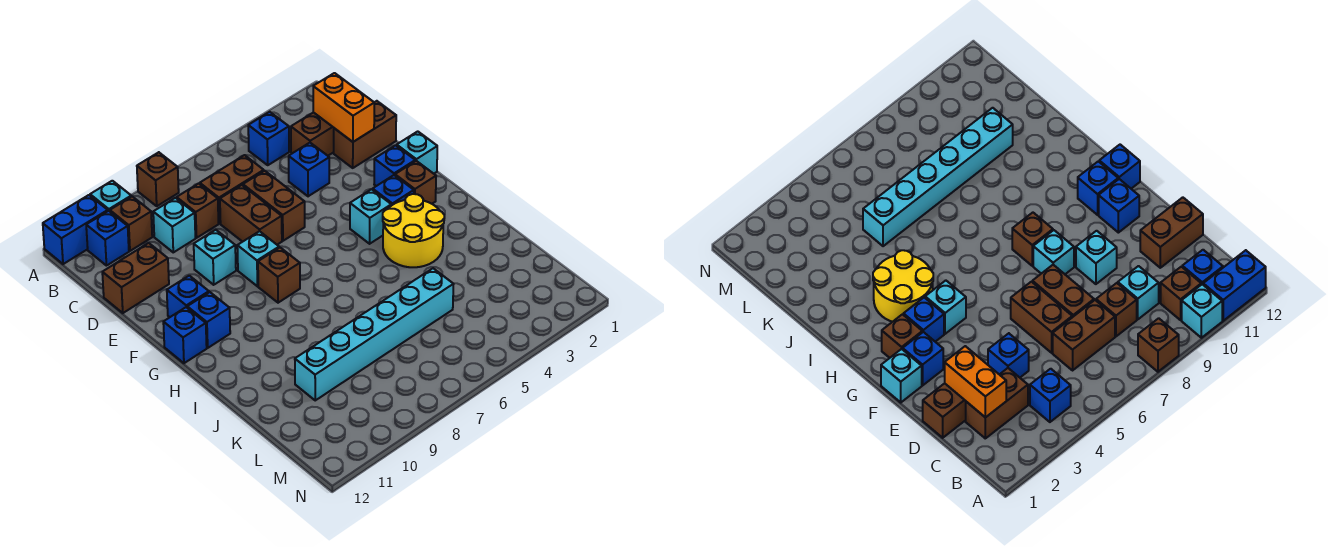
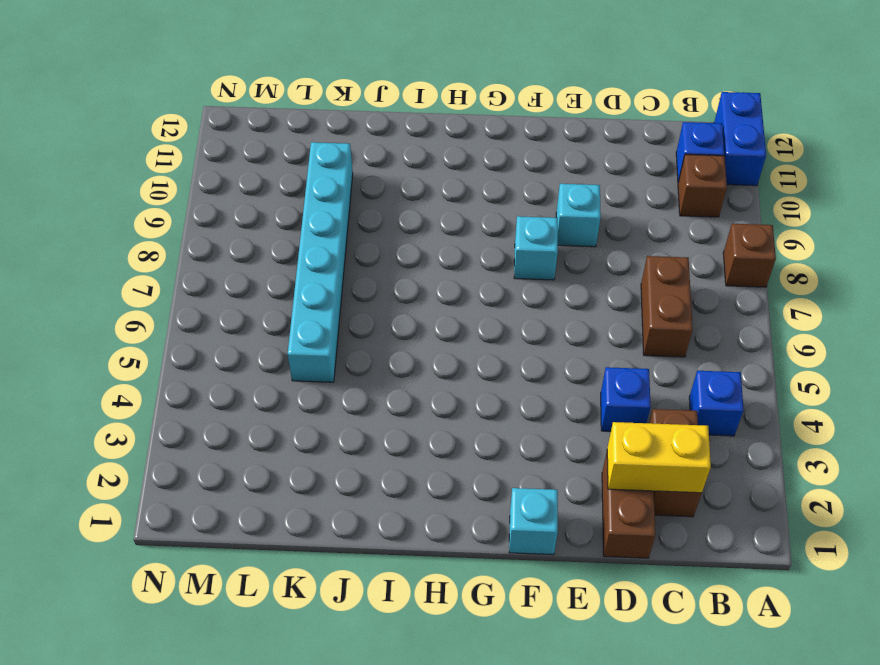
yellow brick C2:D2 level 2 -> orange brick C2:D2 level 2
none -> cyan brick A10 level 1
none -> brown brick C8 level 1
none -> cyan brick C9 level 1

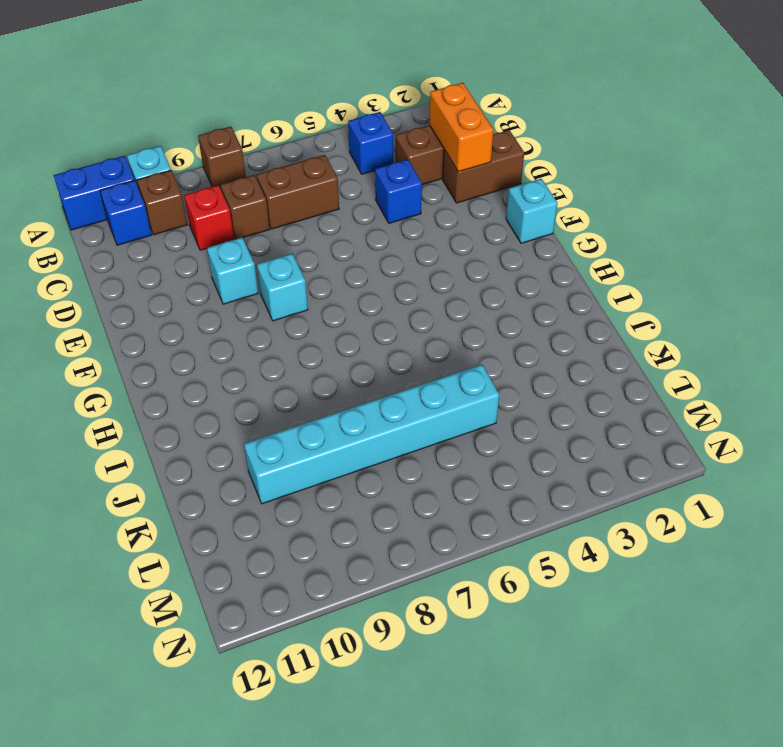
red brick C9 level 1 -> cyan brick C9 level 1
none -> brown brick D6:E6 level 1
none -> brown brick D7:E7 level 1
none -> brown brick D11:D12 level 1

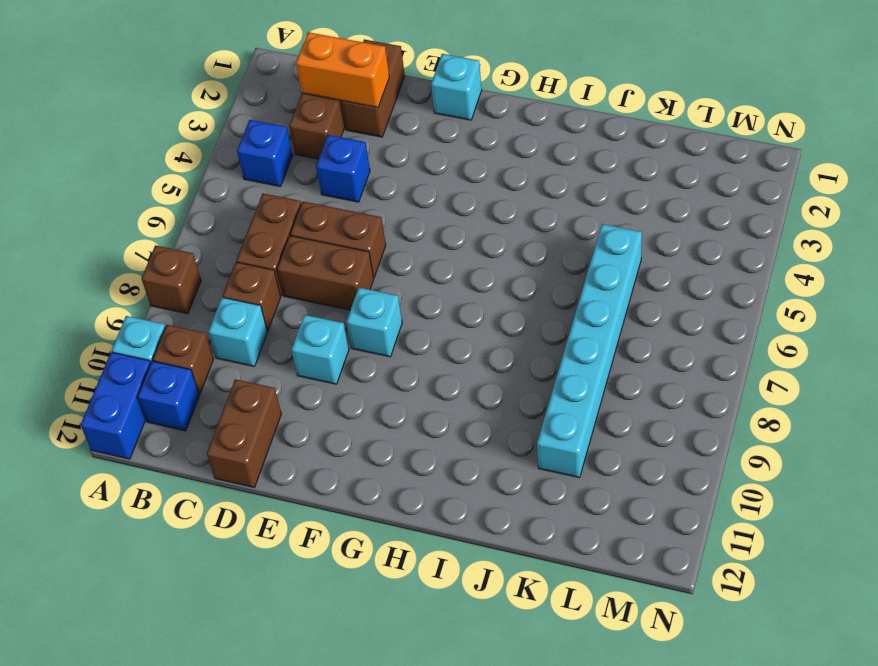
none -> blue brick F2 level 1
none -> blue brick F11 level 1
none -> brown brick G2 level 1

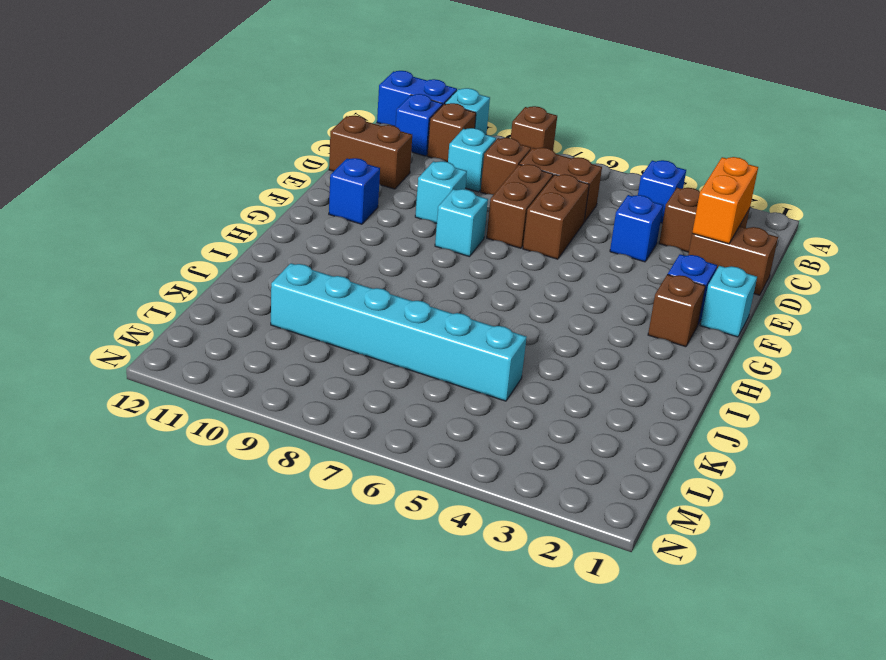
none -> blue brick G3 level 1
none -> cyan brick G4 level 1
none -> brown brick G8 level 1

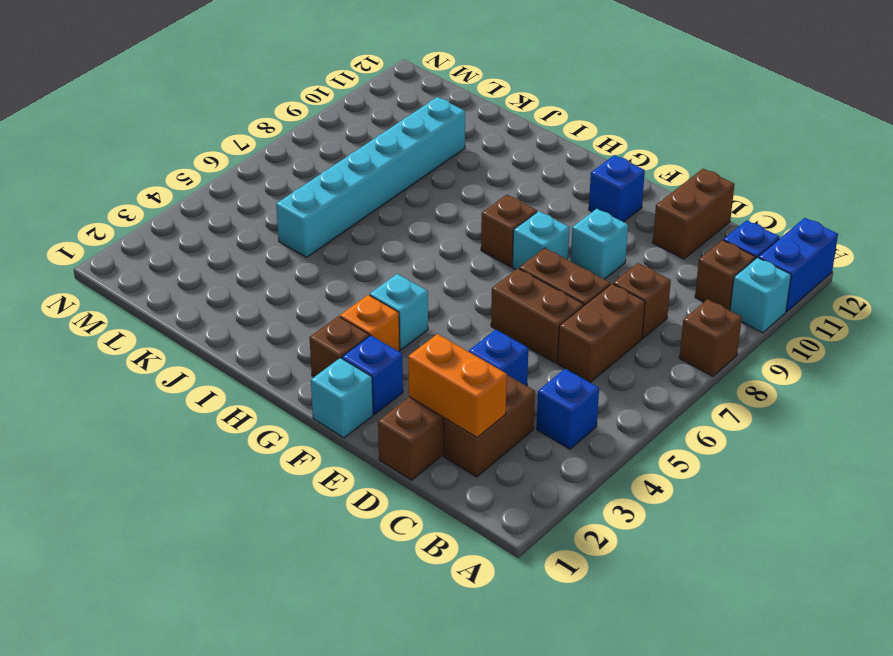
orange brick G3 level 1 -> blue brick G3 level 1
none -> cyan brick C9 level 1
none -> blue brick G11 level 1
none -> blue brick G12 level 1

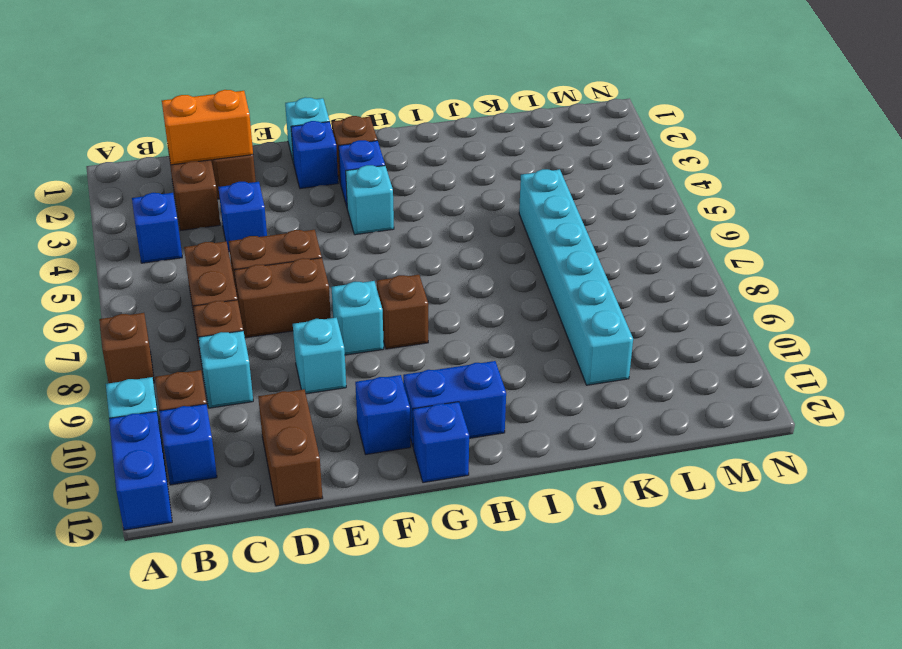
blue brick G11:H11 level 1 -> blue brick G11 level 1
none -> yellow round brick H3:I4 level 1

